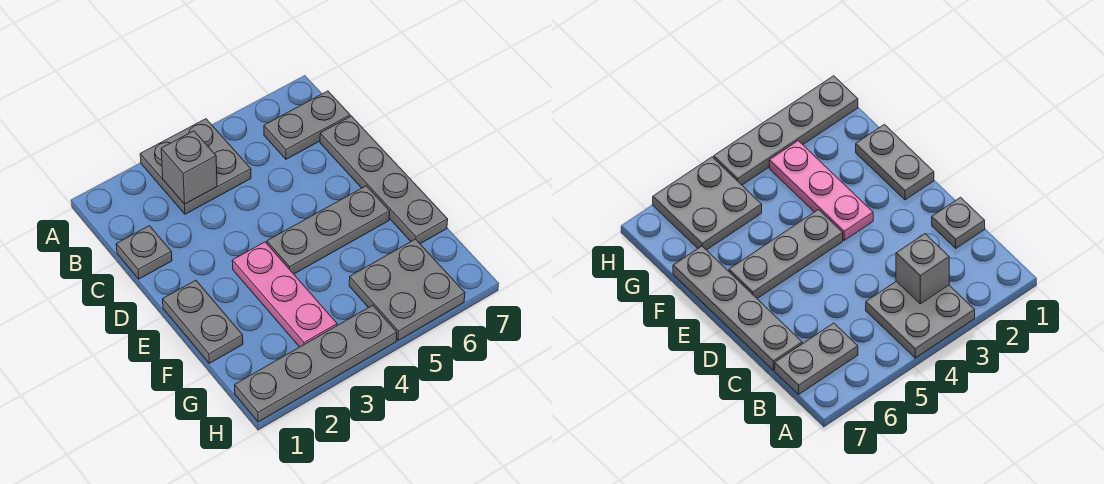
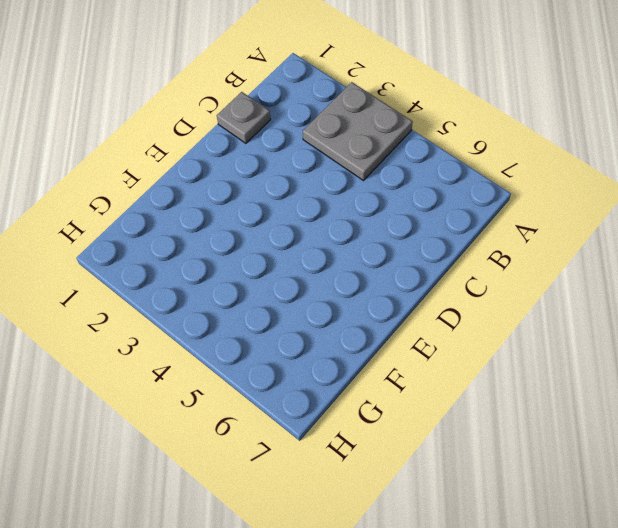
none -> grey plate B6:B7 level 1
none -> grey plate C7:F7 level 1

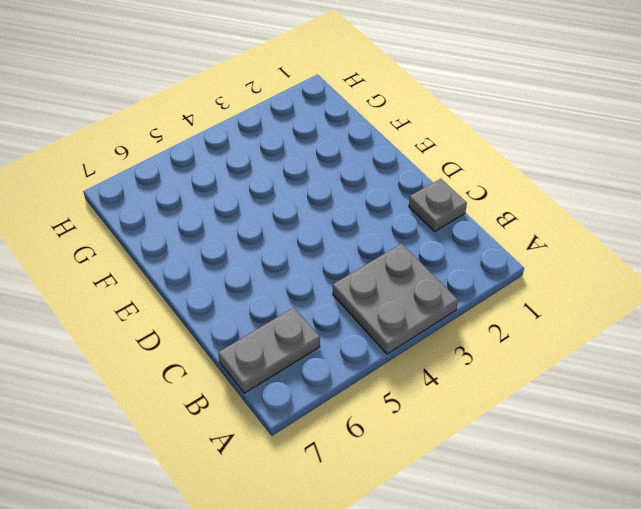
none -> grey plate C7:F7 level 1
none -> grey plate E1:F1 level 1

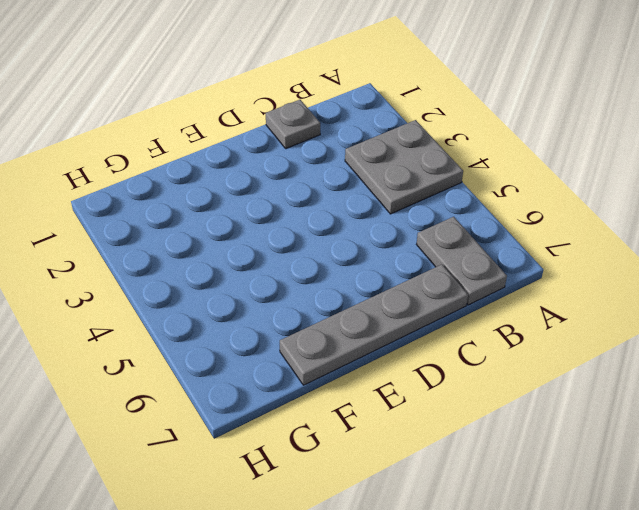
none -> grey plate E1:F1 level 1
none -> pink plate E3:G3 level 1

